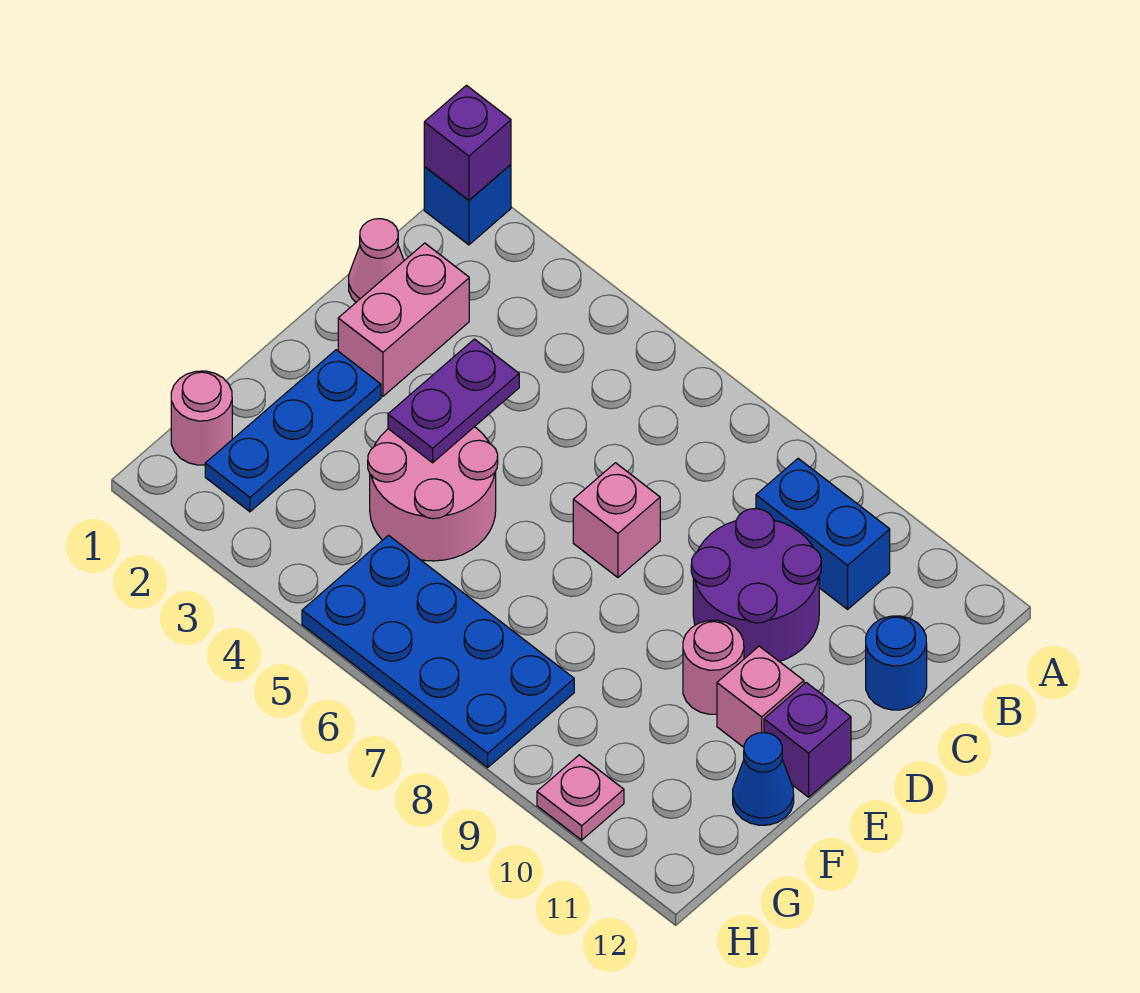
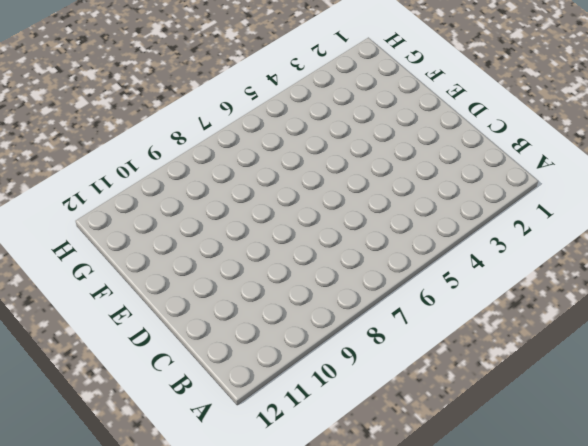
none -> blue brick A1 level 1
none -> blue brick B9:B10 level 1
none -> pink cone C1 level 1

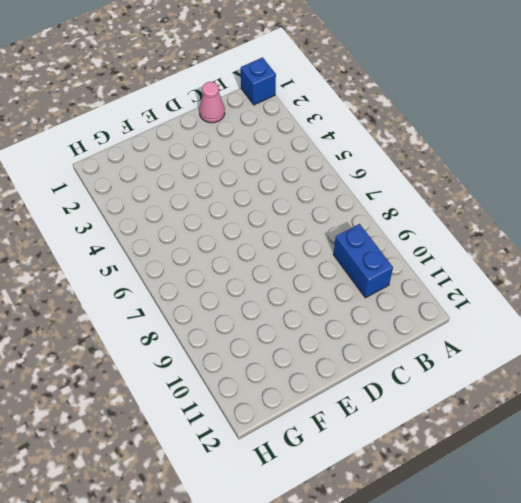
none -> pink brick C2:D2 level 1
none -> purple round brick C9:D10 level 1
none -> blue round brick C12 level 1

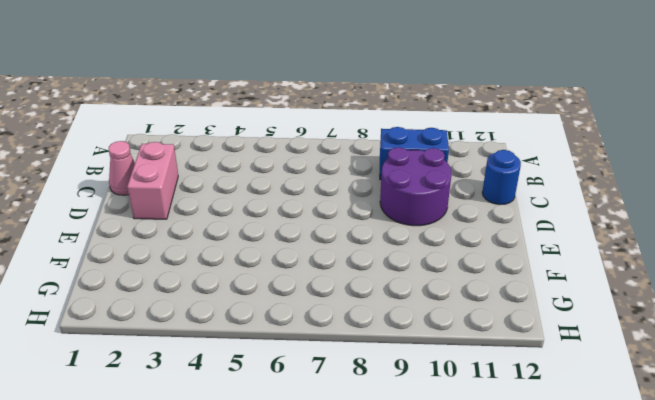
none -> blue brick A1 level 1
none -> pink brick D7 level 1
none -> blue plate E2:G2 level 1

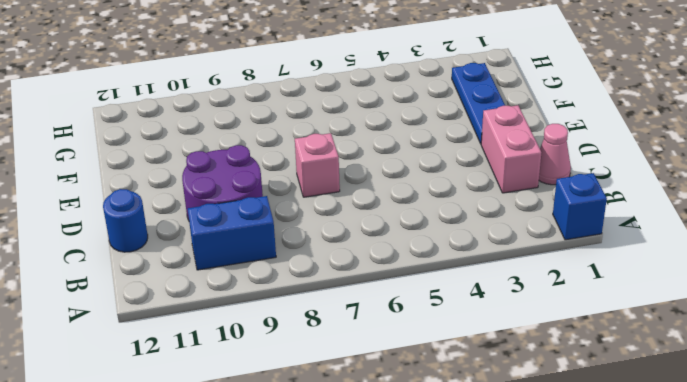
none -> pink round brick E4:F5 level 1
none -> pink round brick E10 level 1
none -> pink brick E11 level 1

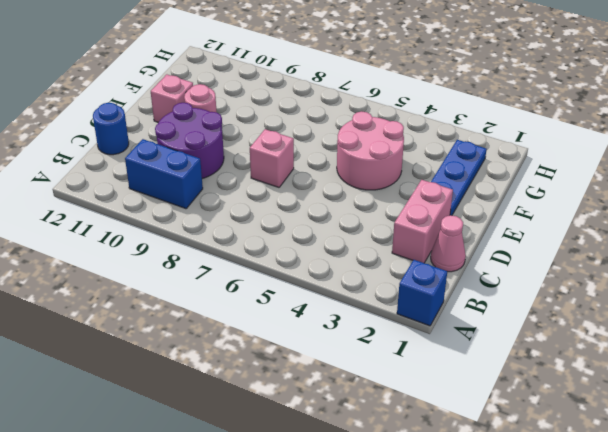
none -> purple brick E12 level 1
none -> blue cone F12 level 1
none -> pink round brick G1 level 1

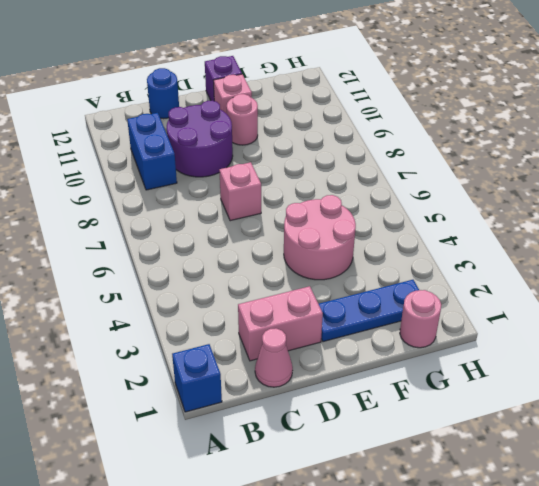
none -> blue cone F12 level 1
none -> blue plate G5:H8 level 1
none -> pink plate H10 level 1

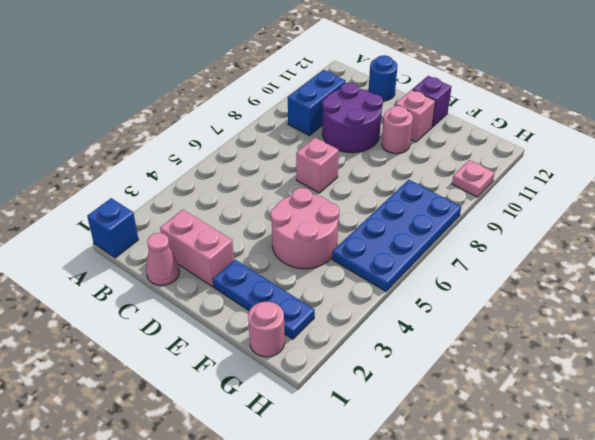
none -> blue cone F12 level 1
none -> purple brick A1 level 2
none -> purple plate D4:E4 level 2

